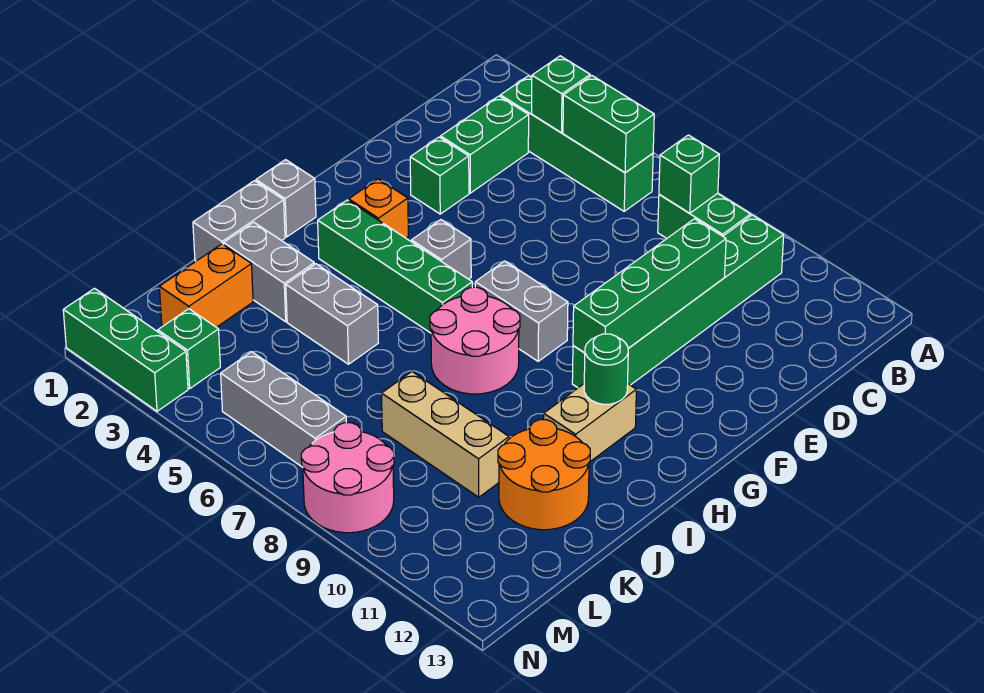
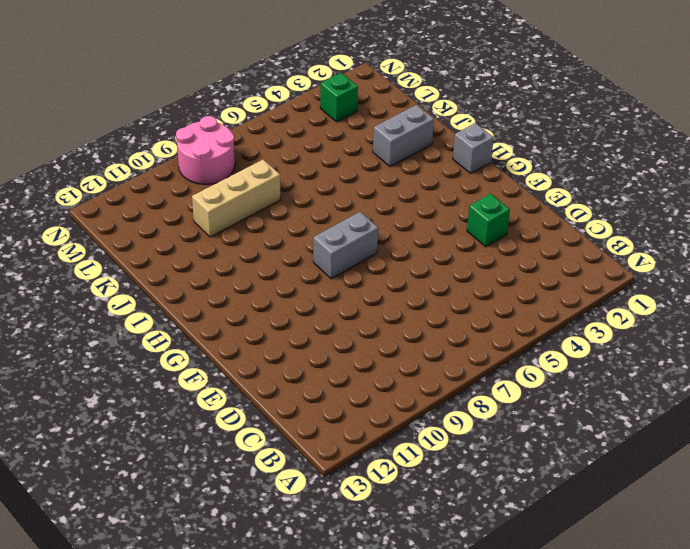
none -> green brick B3:B6 level 1
none -> green brick B8:B9 level 1
none -> green brick B10:G10 level 1

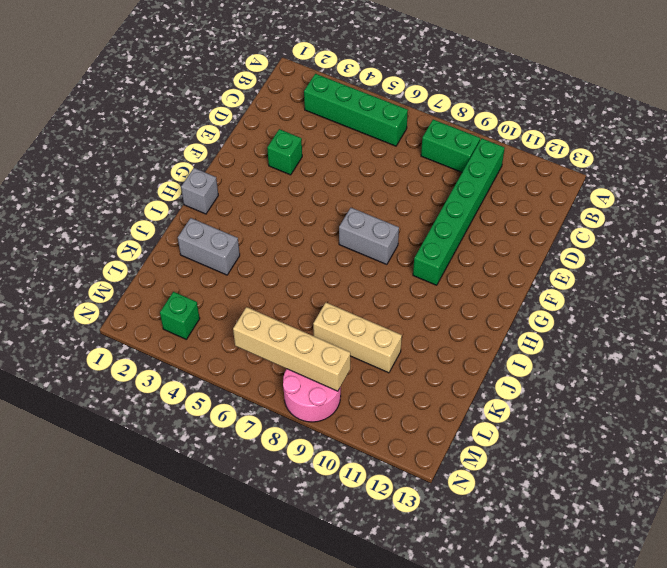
tan brick M6:M9 level 2 -> none
none -> green brick C3:D3 level 1
none -> orange brick G3 level 1
none -> grey brick G5 level 1

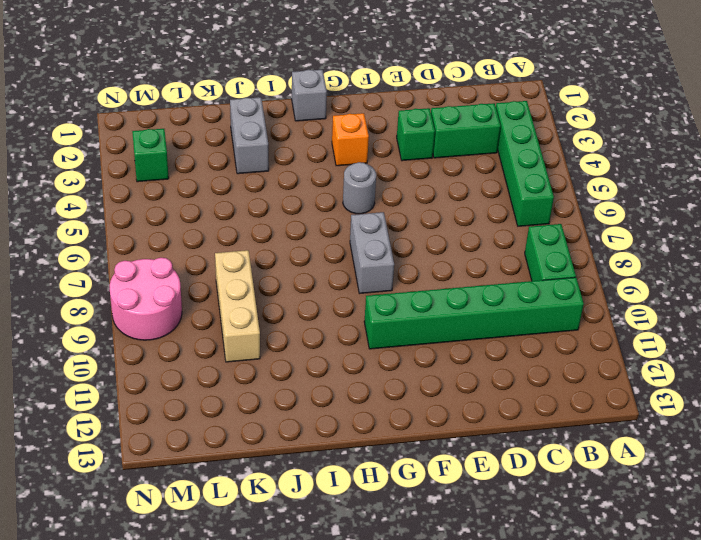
grey round brick G5 level 1 -> grey brick G5 level 1
none -> green brick H3:H6 level 1
none -> pink round brick H7:I8 level 1
none -> tan brick H11:I11 level 1

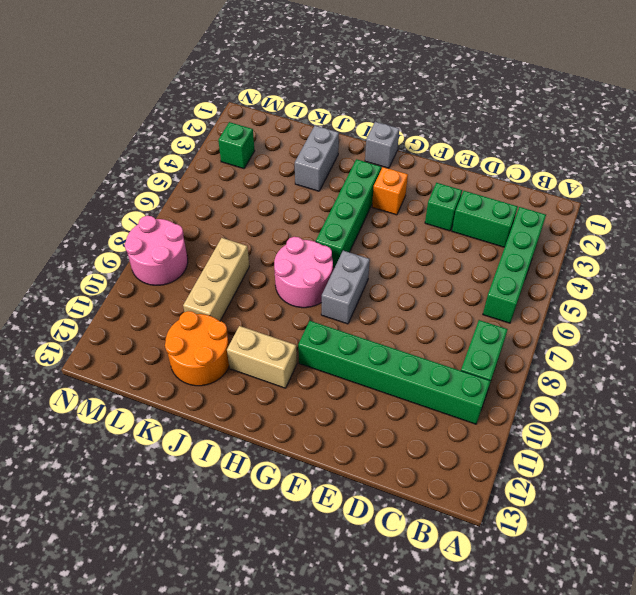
none -> grey brick G5 level 1
none -> grey brick I1:J1 level 1
none -> grey brick J4:J5 level 1

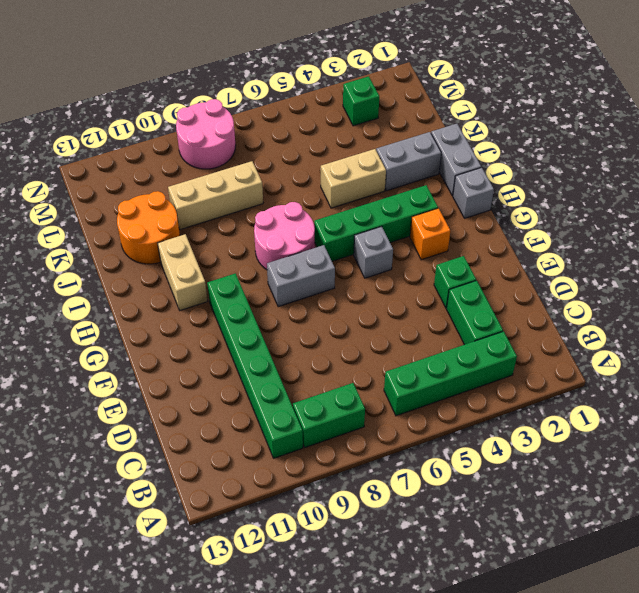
tan brick J4:J5 level 1 -> grey brick J4:J5 level 1
none -> orange brick K2:L2 level 1
none -> grey brick M5:M7 level 1
none -> green brick N1:N3 level 1

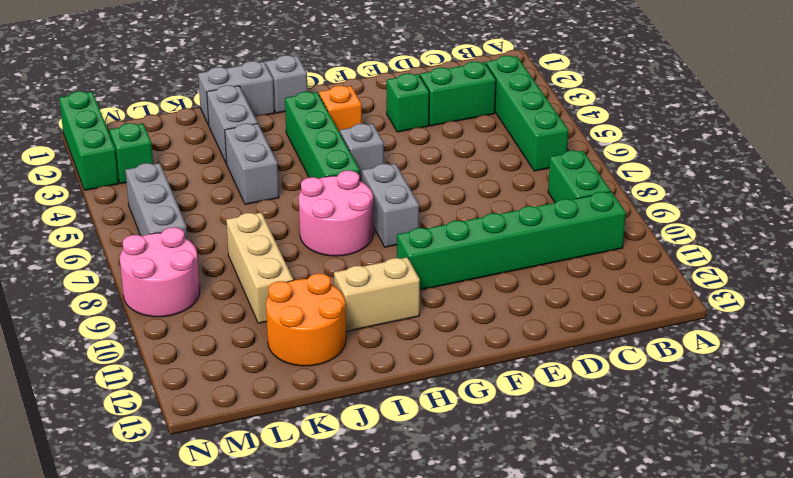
none -> orange brick K2:L2 level 1
none -> green brick B4 level 2
none -> green brick B5:B6 level 2

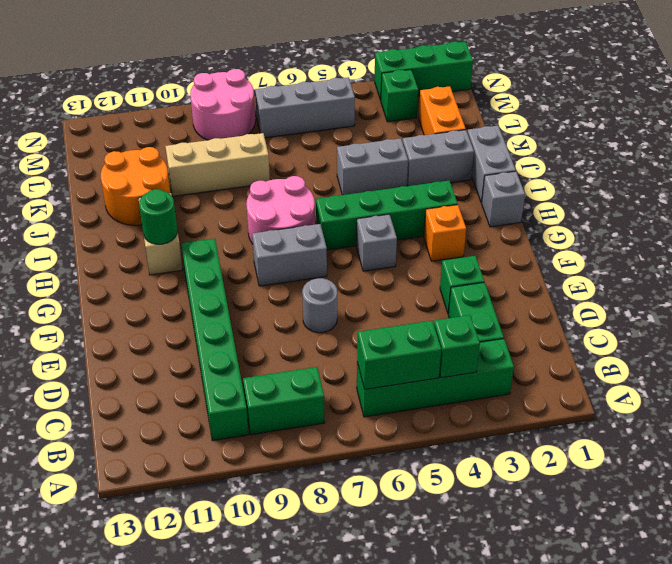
grey round brick E7 level 1 -> none
none -> green brick B8 level 2
none -> green brick D10:G10 level 2

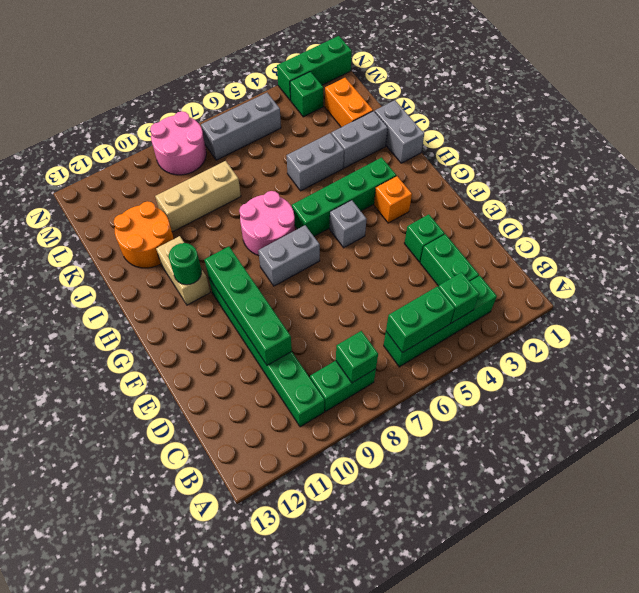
none -> grey brick H1 level 1

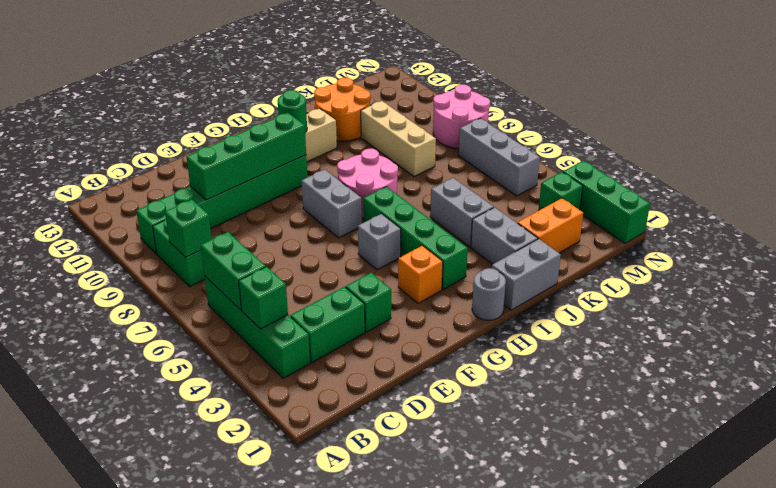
grey round brick H1 level 1 -> grey brick H1 level 1

